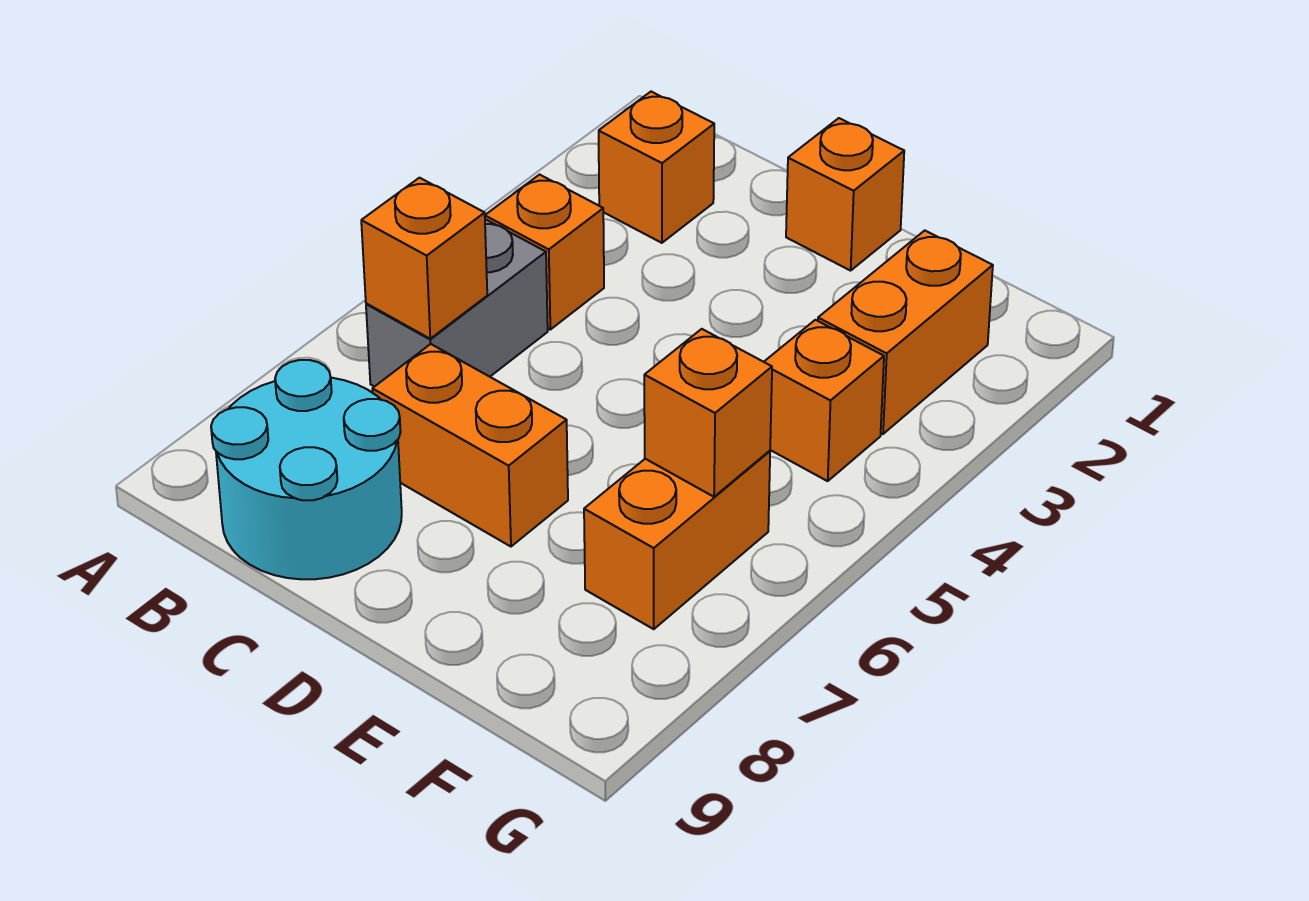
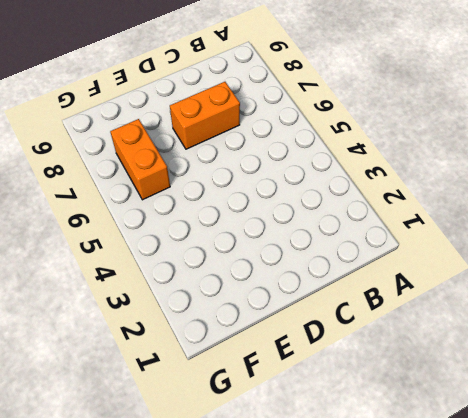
none -> orange brick B2 level 1
none -> orange brick B4 level 1

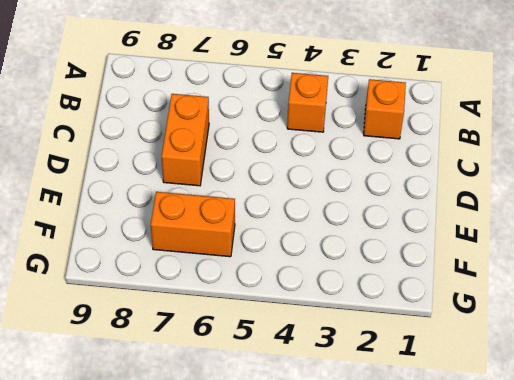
none -> grey brick B5:B6 level 1
none -> cyan round brick B8:C9 level 1

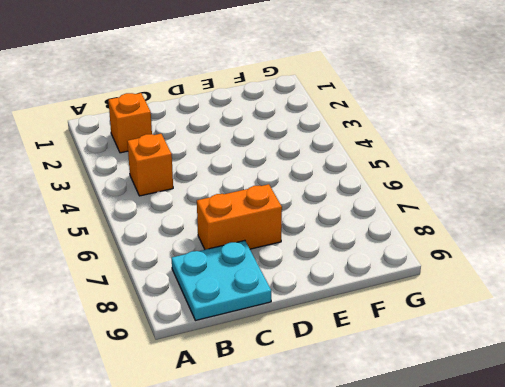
cyan plate B8:C9 level 1 -> cyan round brick B8:C9 level 1
none -> grey brick B5:B6 level 1
none -> orange brick D1 level 1

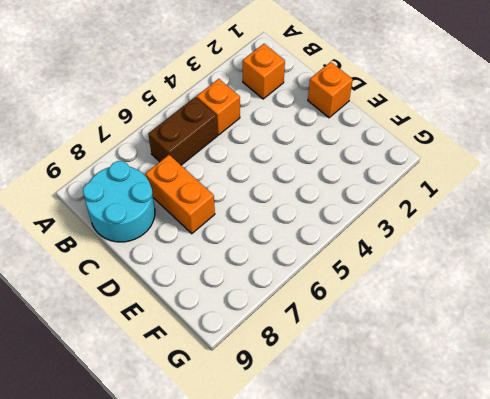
brown brick B5:B6 level 1 -> grey brick B5:B6 level 1
none -> orange brick F2:F3 level 1
none -> orange brick F4 level 1

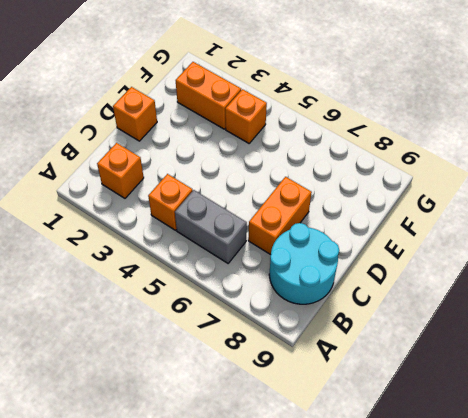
none -> orange brick F6:F7 level 1
none -> orange brick B6 level 2

